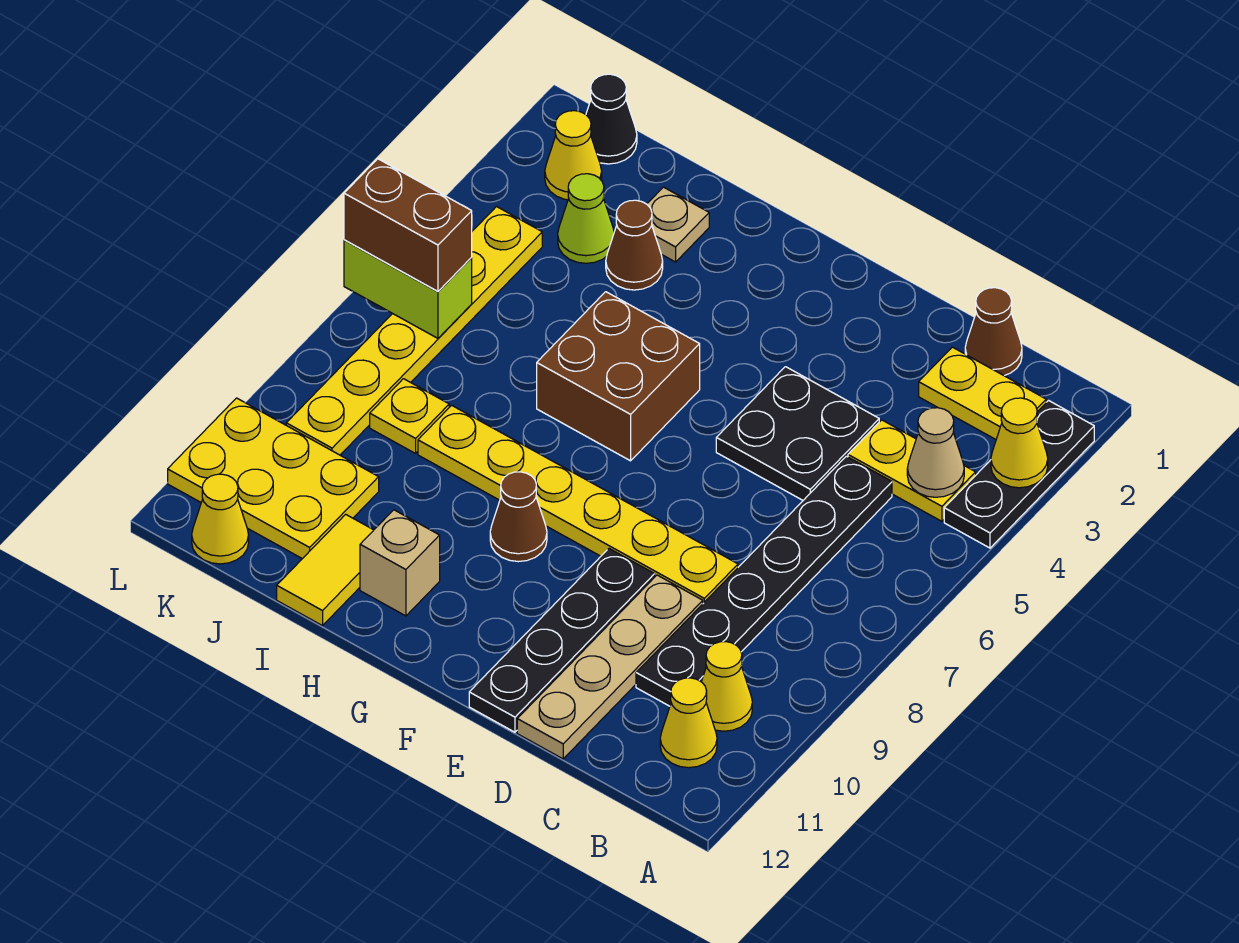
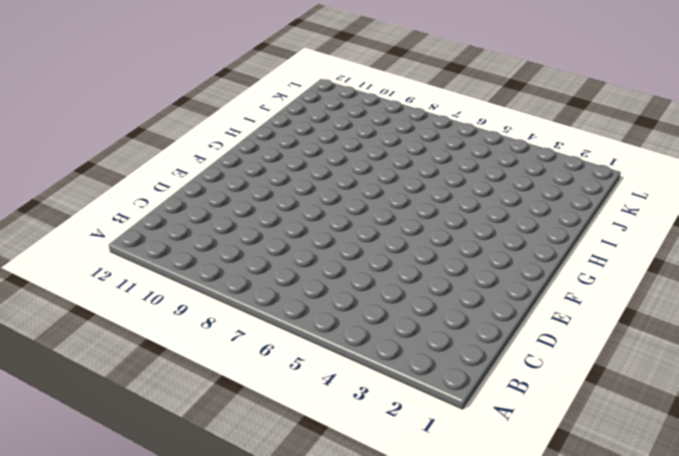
none -> black plate A2:A4 level 1
none -> yellow plate B2:C2 level 1
none -> yellow plate B4:C4 level 1

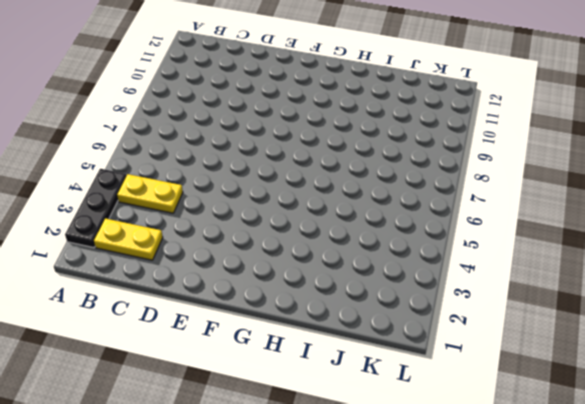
none -> yellow cone B10 level 1
none -> yellow cone B11 level 1
none -> brown cone C1 level 1

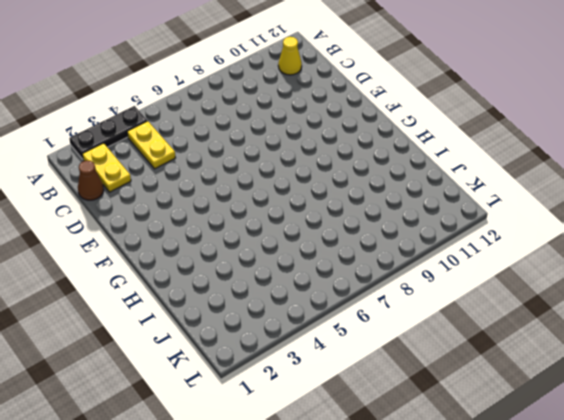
none -> yellow cone B10 level 1
none -> black plate C5:C10 level 1
none -> black plate D4:E5 level 1

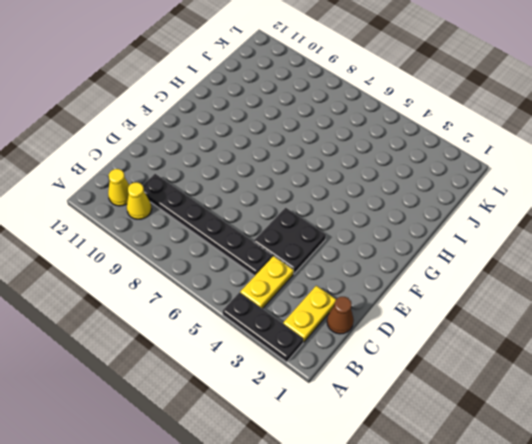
none -> yellow plate D8:I8 level 1
none -> tan plate D9:D12 level 1
none -> black plate E9:E12 level 1

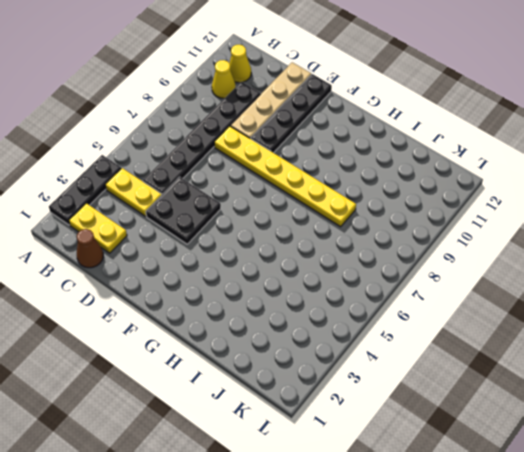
none -> brown brick G5:H6 level 1
none -> brown cone G9 level 1
none -> tan brick H11 level 1

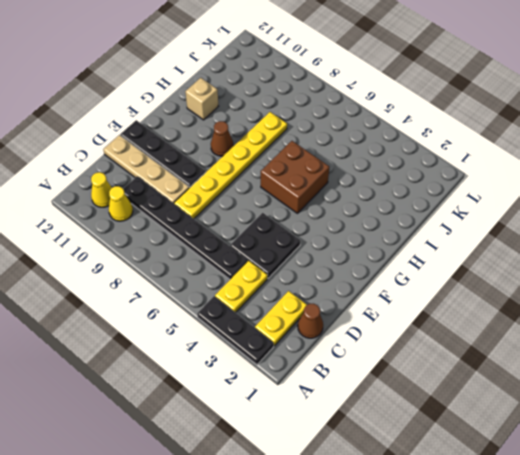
none -> tan plate I2 level 1
none -> brown cone I3 level 1
none -> yellow tile I11:I12 level 1

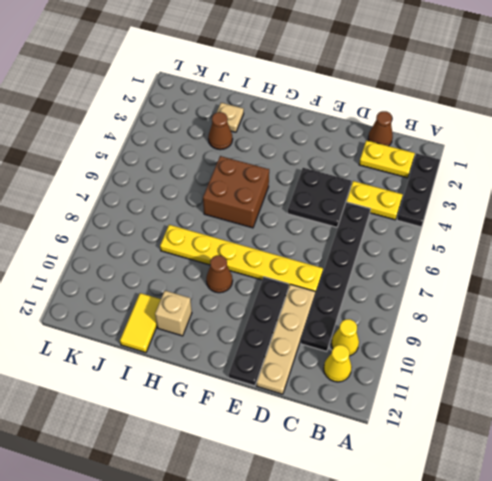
none -> lime cone J3 level 1
none -> yellow plate J8 level 1
none -> yellow plate J10:L11 level 1

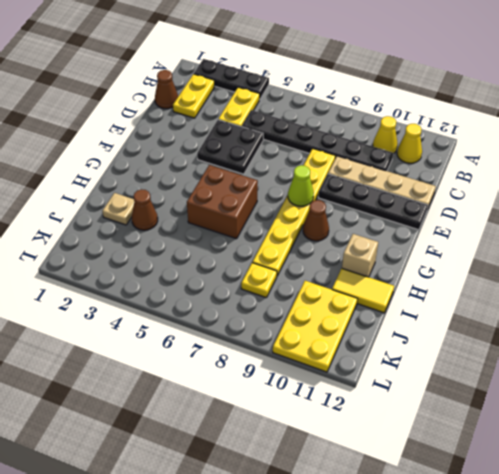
lime cone F8 level 2 -> lime cone J3 level 1
none -> black cone K1 level 1
none -> yellow cone K2 level 1
none -> yellow plate K4:K9 level 1

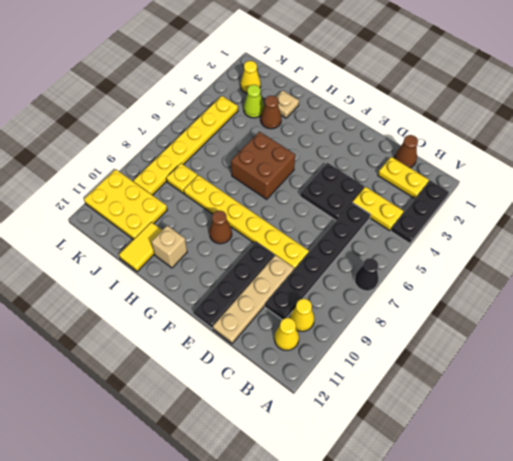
black cone A7 level 1 -> black cone K1 level 1
none -> yellow cone K12 level 1
none -> yellow cone A3 level 2
none -> tan cone B4 level 2

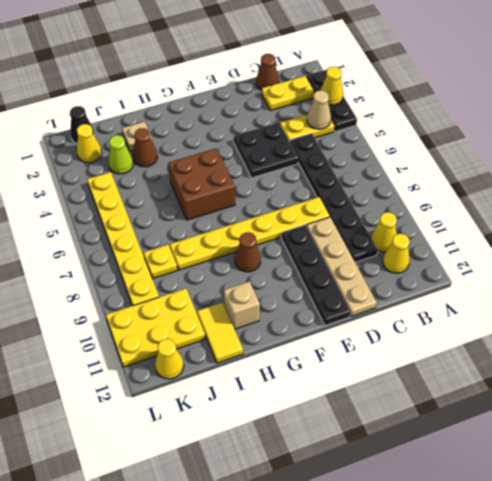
none -> lime brick K6:L6 level 2
none -> brown brick K6:L6 level 3

